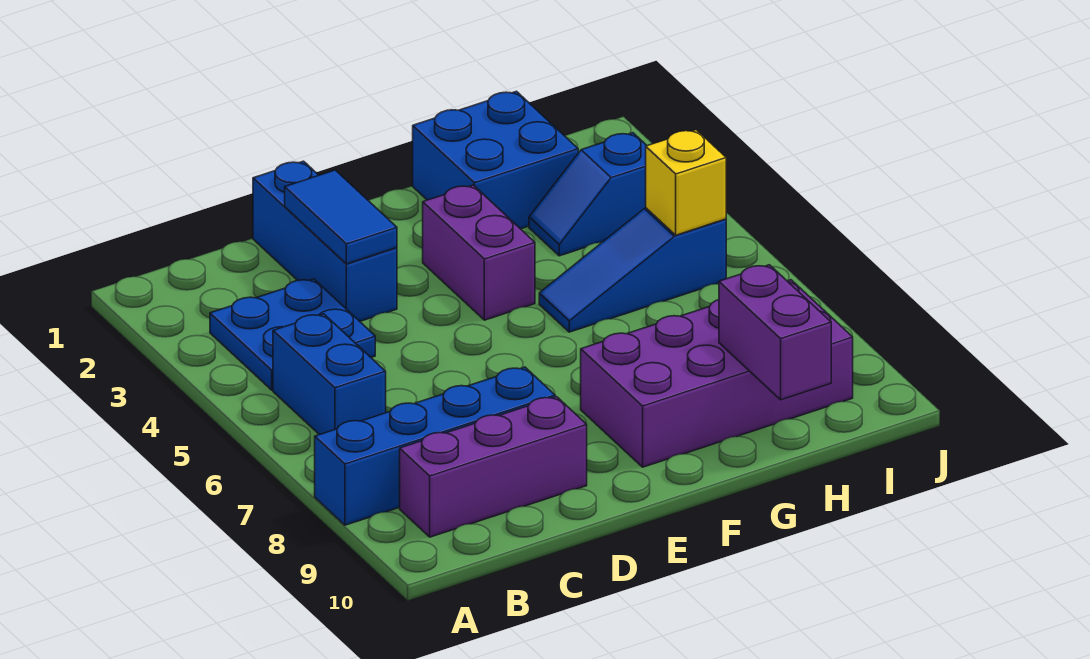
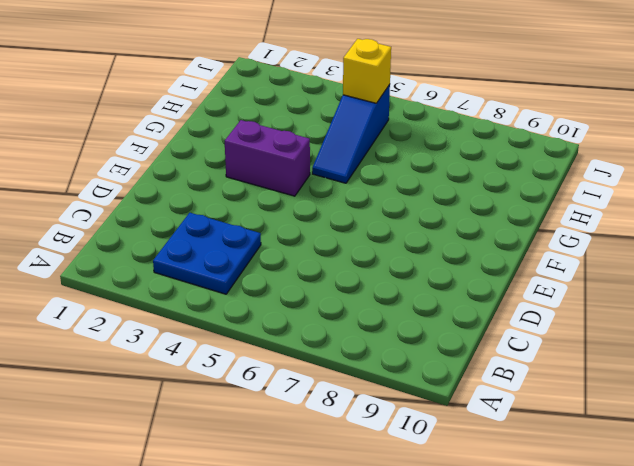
none -> blue brick A8:D8 level 1
none -> blue brick B5:B6 level 1
none -> purple brick B9:D9 level 1

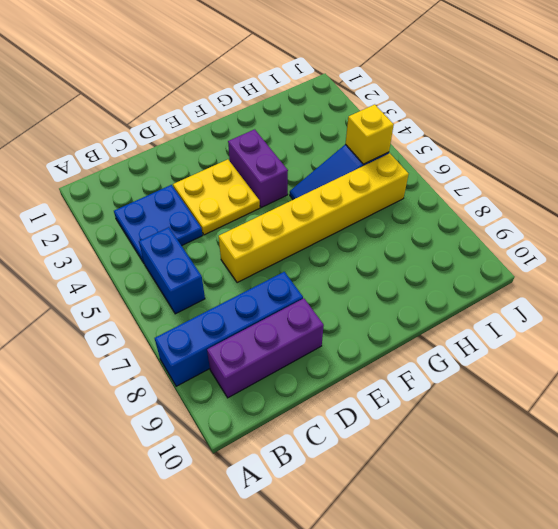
yellow plate D3:E4 level 1 -> blue brick D1:D3 level 1
yellow brick D6:I6 level 1 -> none
none -> purple brick F8:I9 level 1
none -> blue brick G1:H2 level 1
none -> blue slope H3:I3 level 1 top I

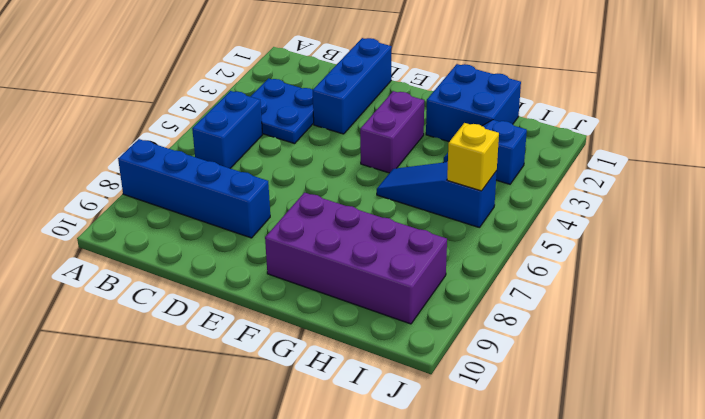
none -> purple brick B9:D9 level 1
none -> blue tile D2:D3 level 2
none -> purple brick H9:H10 level 2

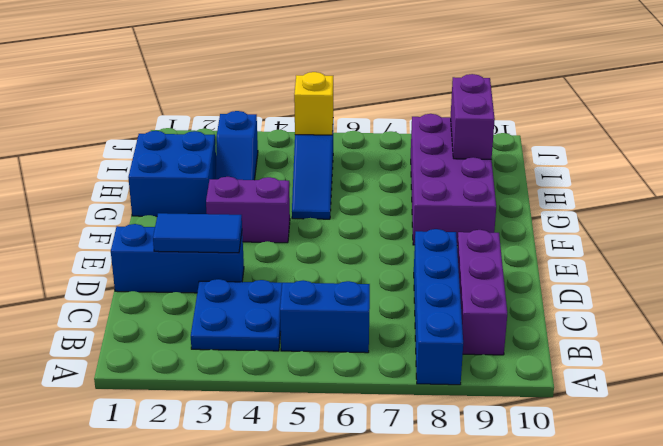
purple brick H9:I9 level 2 -> purple brick H9:H10 level 2

